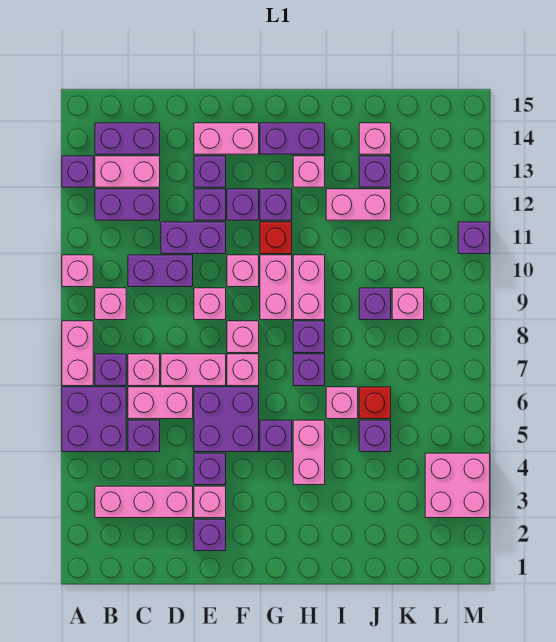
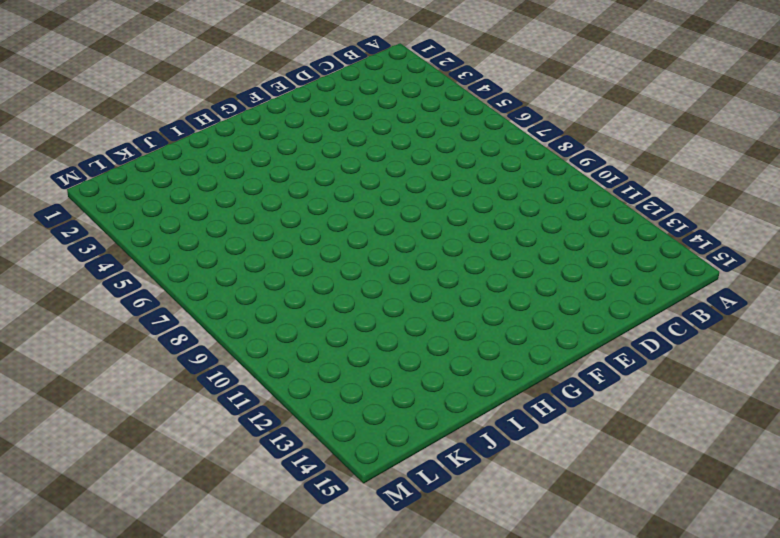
none -> purple brick A5:B6 level 1
none -> pink brick A7:A8 level 1
none -> pink brick A10 level 1
none -> purple brick A13 level 1

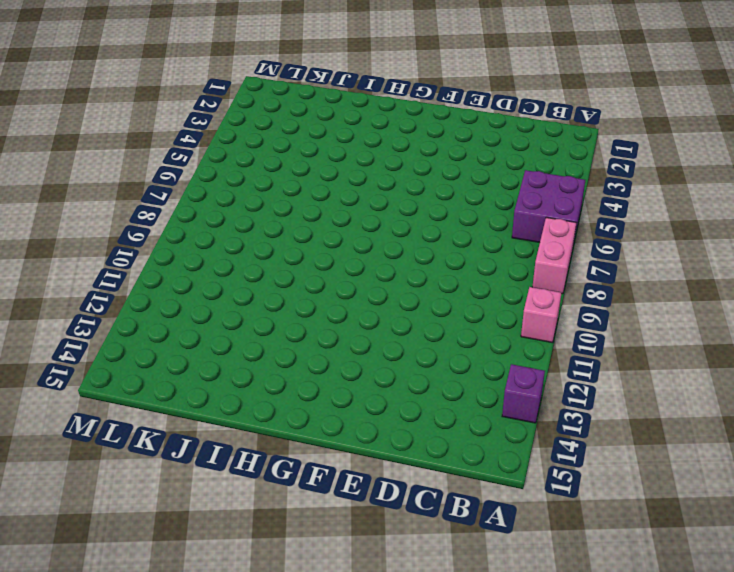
none -> pink brick B3:D3 level 1
none -> purple brick B7 level 1
none -> pink brick B9 level 1
none -> purple brick B12:C12 level 1

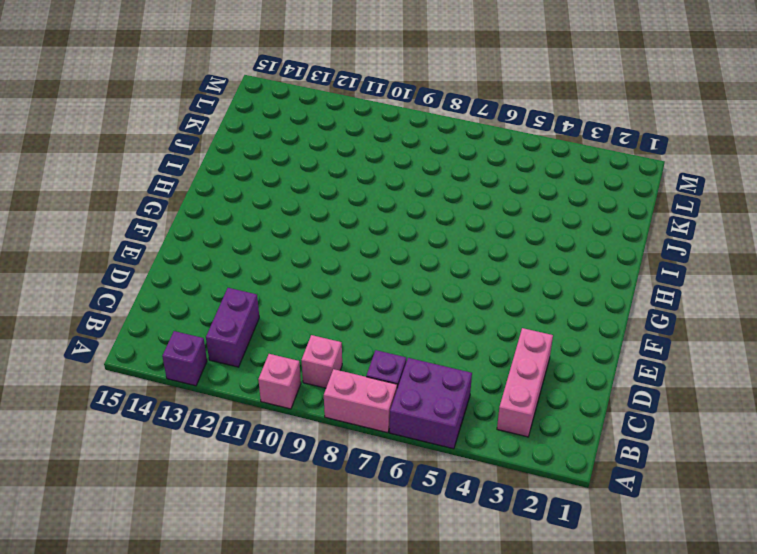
none -> pink brick B13:C13 level 1
none -> purple brick B14:C14 level 1
none -> purple brick C5 level 1
none -> pink brick C6:D6 level 1

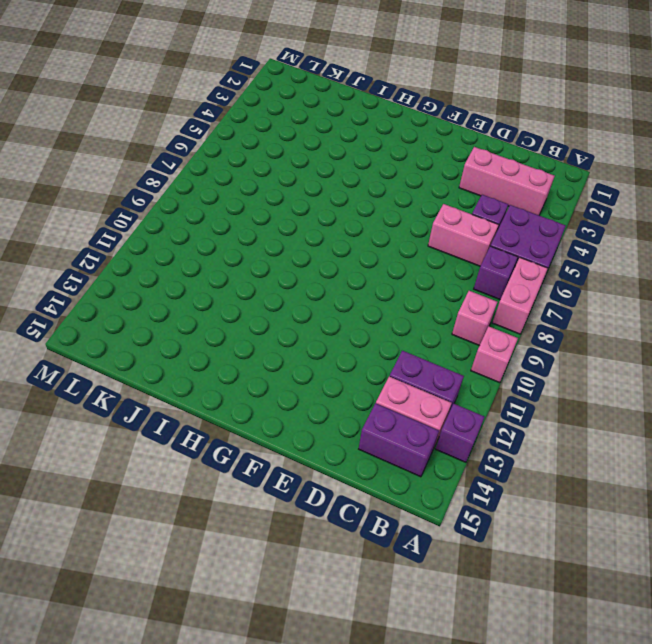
none -> pink brick C7 level 1
none -> purple brick C10:D10 level 1
none -> pink brick D7:E7 level 1
none -> purple brick D11:E11 level 1

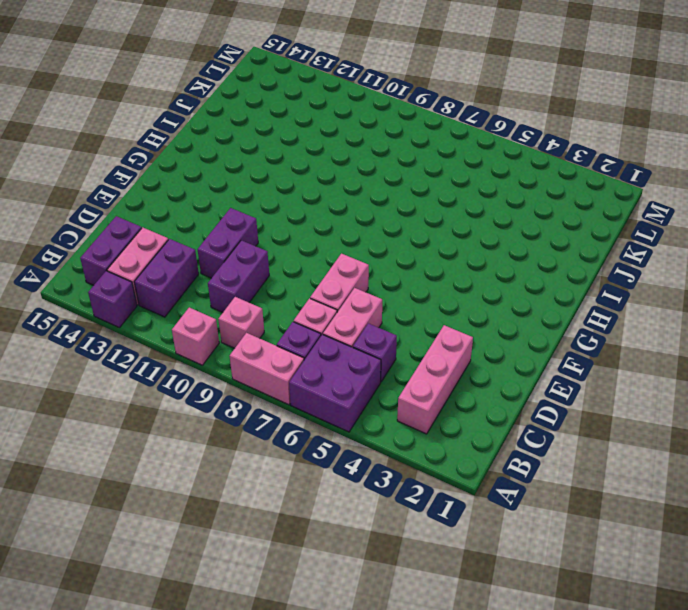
none -> purple brick E2 level 1
none -> pink brick E3 level 1
none -> purple brick E4 level 1
none -> purple brick E5:F6 level 1

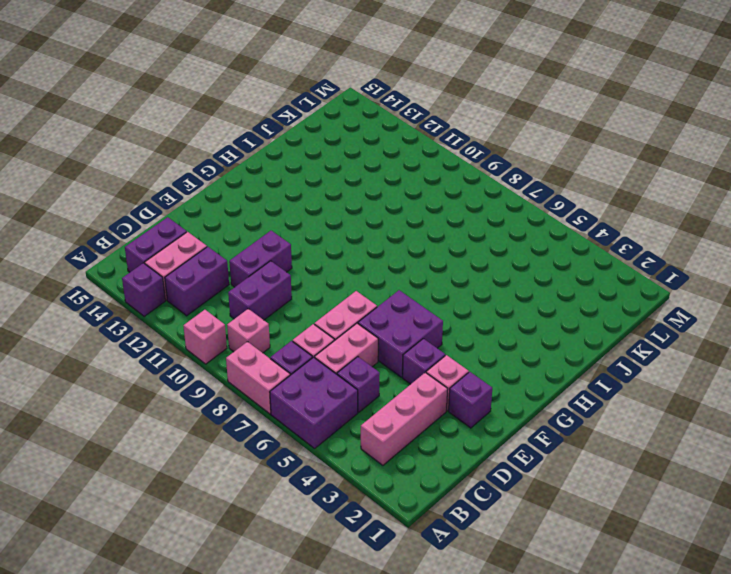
none -> pink brick E9 level 1
none -> purple brick E12 level 1
none -> purple brick E13 level 1
none -> pink brick E14:F14 level 1

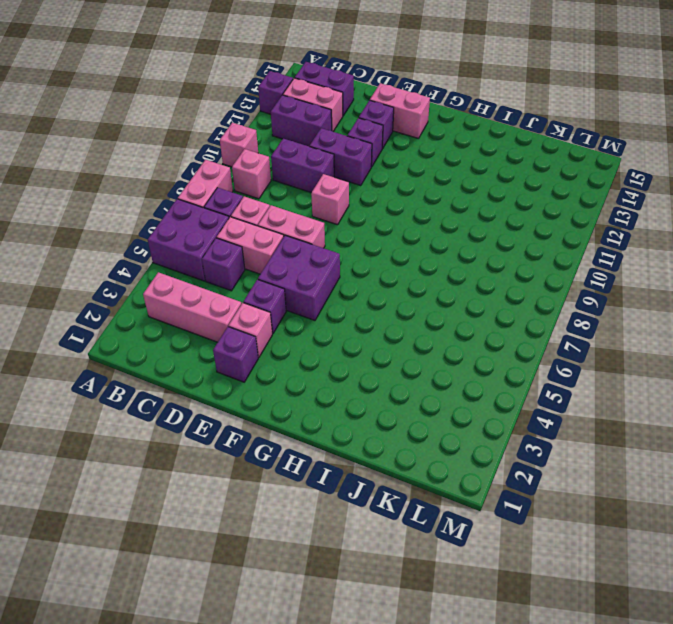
none -> pink brick F7 level 1
none -> pink brick F8 level 1
none -> pink brick F10 level 1
none -> purple brick F12 level 1

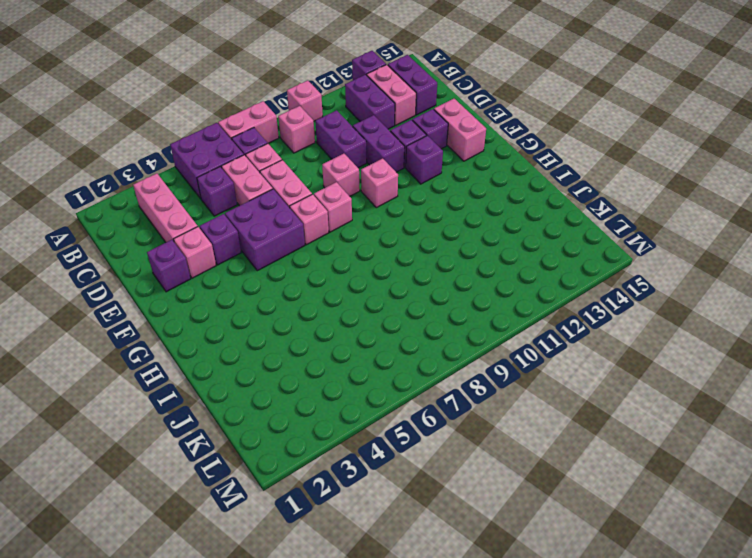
none -> purple brick G5 level 1
none -> pink brick G9:G10 level 1
none -> red brick G11 level 1
none -> purple brick G12 level 1

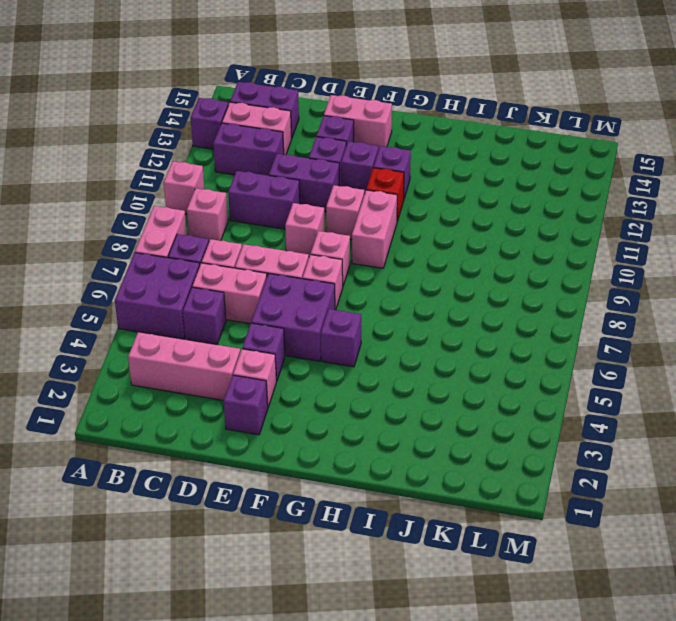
none -> purple brick G14:H14 level 1
none -> pink brick H4:H5 level 1
none -> purple brick H7 level 1
none -> purple brick H8 level 1

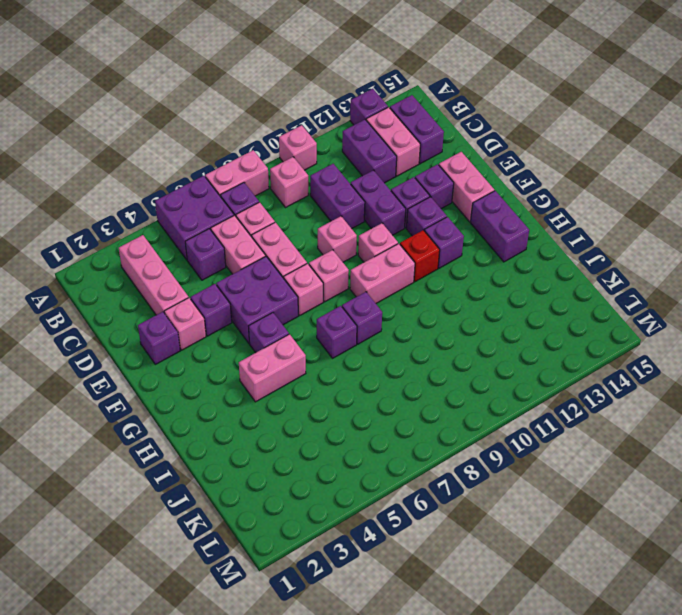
none -> pink brick H9:H10 level 1
none -> pink brick H13 level 1
none -> pink brick I6 level 1
none -> pink brick I12:J12 level 1

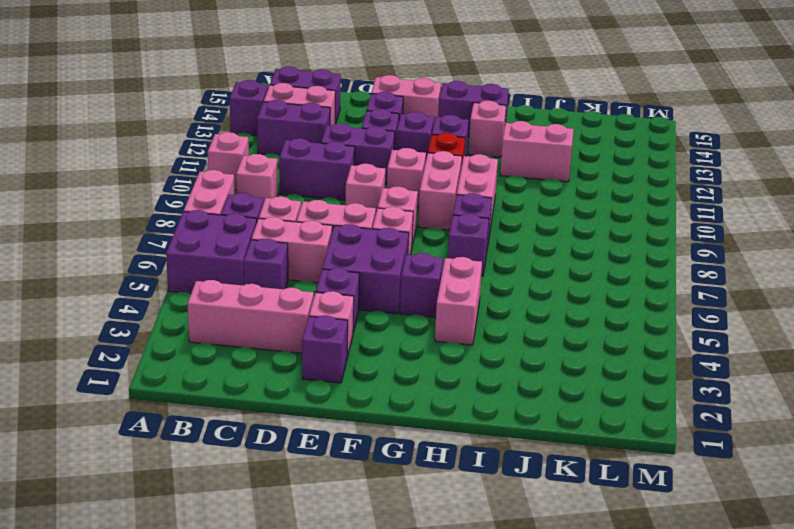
none -> pink brick I6 level 1
none -> purple brick J5 level 1
none -> red brick J6 level 1
none -> purple brick J9 level 1

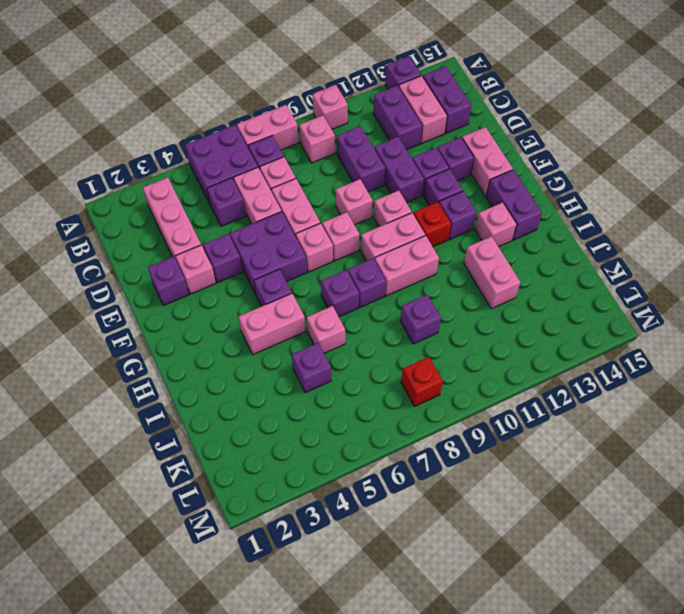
red brick L8 level 1 -> red brick J6 level 1
none -> purple brick J13 level 1
none -> pink brick J14 level 1
none -> pink brick K9 level 1
none -> pink brick L3:M4 level 1

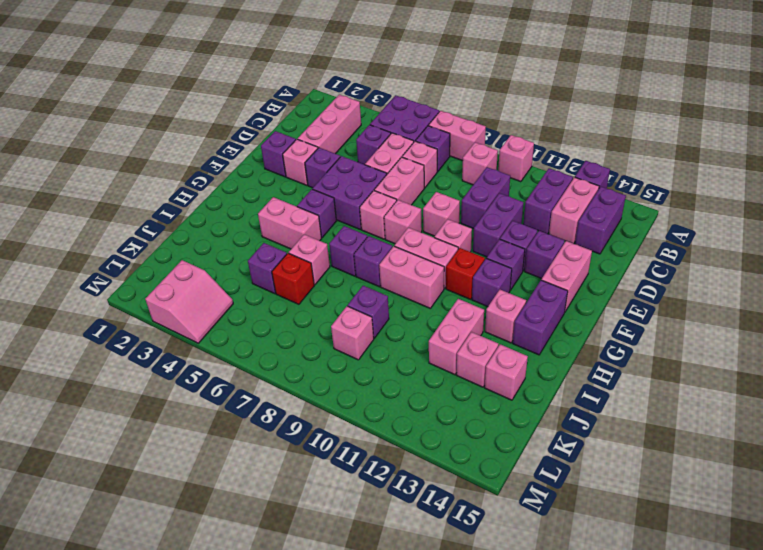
pink brick J13 level 1 -> purple brick J13 level 1
pink slope L3:M4 level 1 top 3 -> pink brick L3:M4 level 1
none -> purple brick M11 level 1

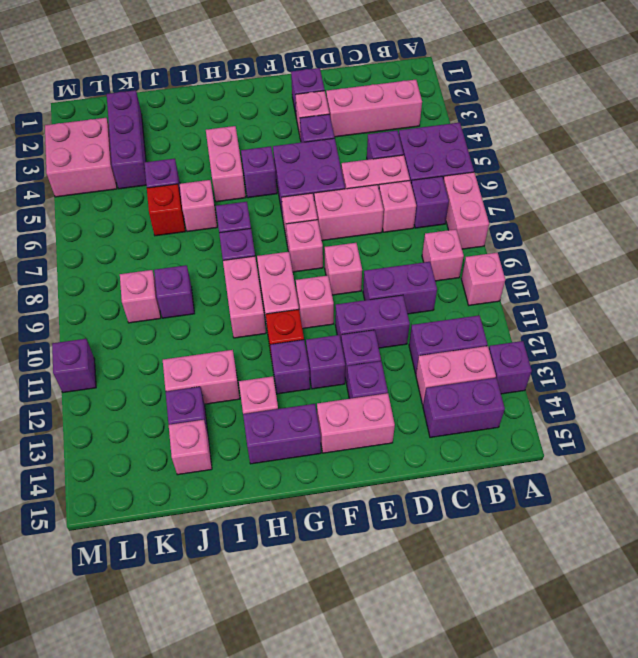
purple brick K2:K4 level 1 -> none

